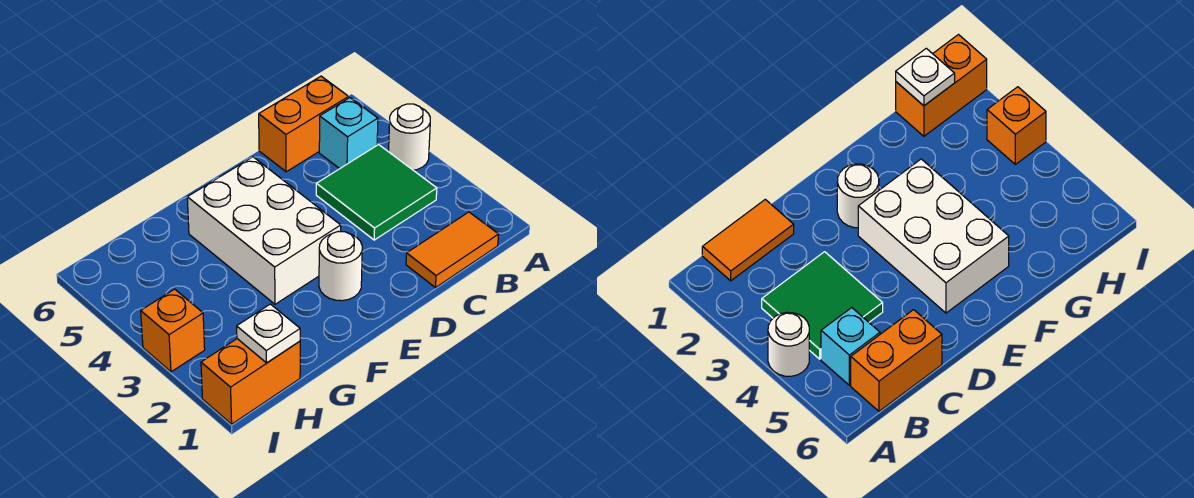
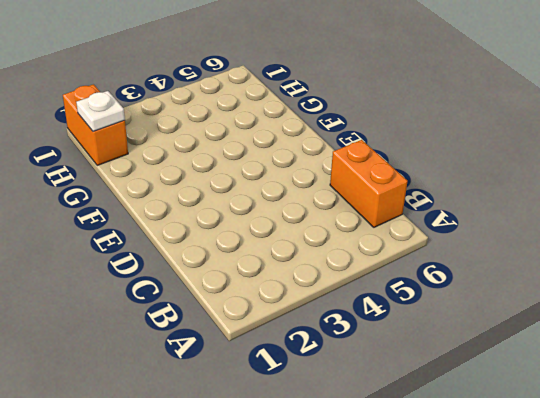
none -> white round brick A4 level 1
none -> orange tile B1:C1 level 1

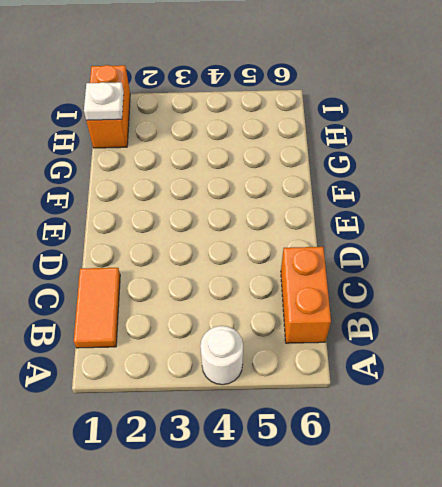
none -> green tile B3:C4 level 1
none -> cyan brick B5 level 1

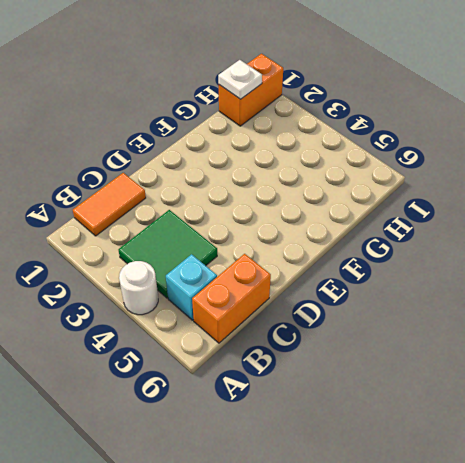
none -> white round brick E2 level 1
none -> white brick E3:F5 level 1

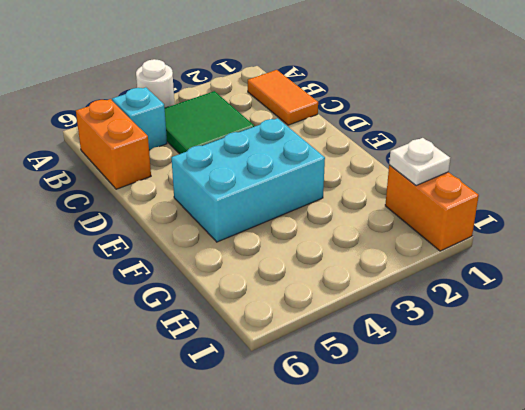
cyan brick E3:F5 level 1 -> white brick E3:F5 level 1
none -> white round brick E2 level 1
none -> orange brick I3 level 1

